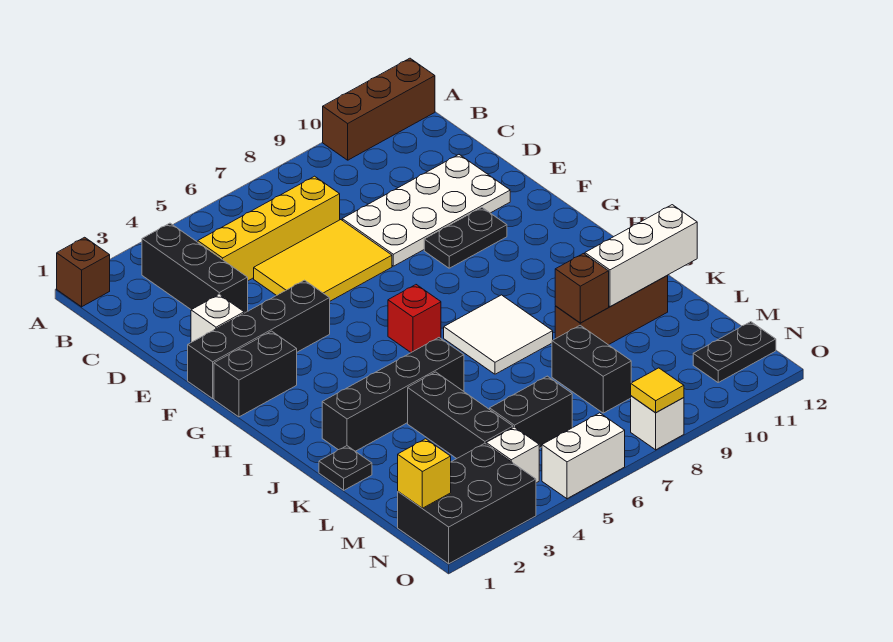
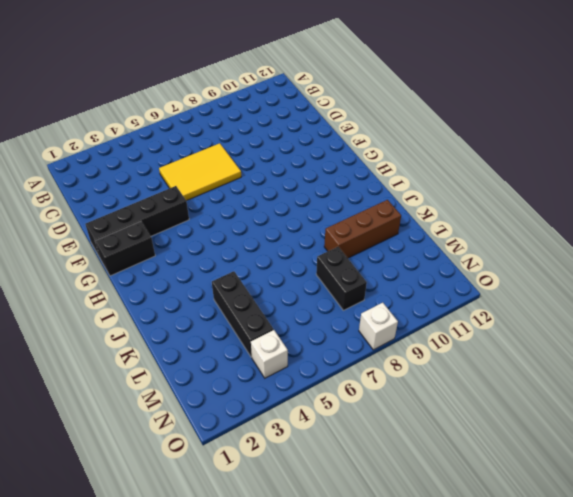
none -> brown brick A1 level 1
none -> brown brick A10:A12 level 1
none -> black brick B3:D3 level 1

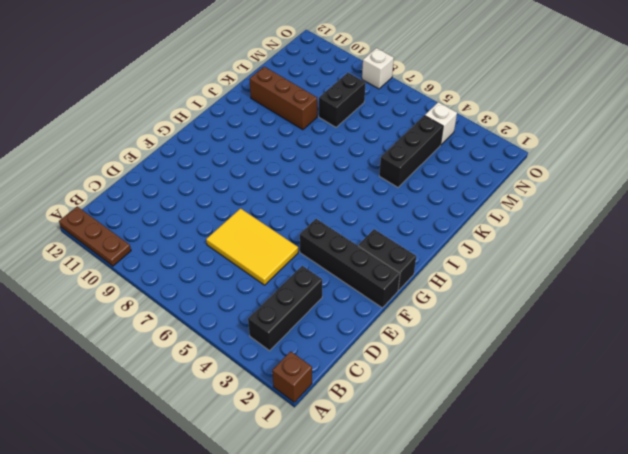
brown plate A10:A12 level 1 -> brown brick A10:A12 level 1
none -> yellow brick C4:C7 level 1
none -> white plate D8:E11 level 1
none -> white brick E2 level 1

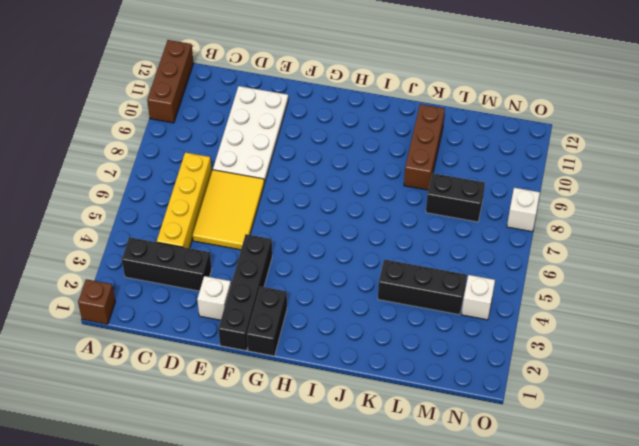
none -> black plate F9:F10 level 1
none -> red brick H6 level 1
none -> white tile I7:J8 level 1

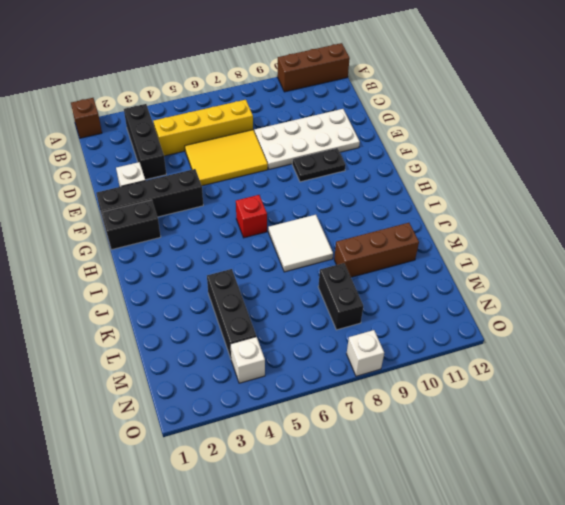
none -> black brick J2:J5 level 1
none -> black plate K1 level 1
none -> black brick M5:M6 level 1

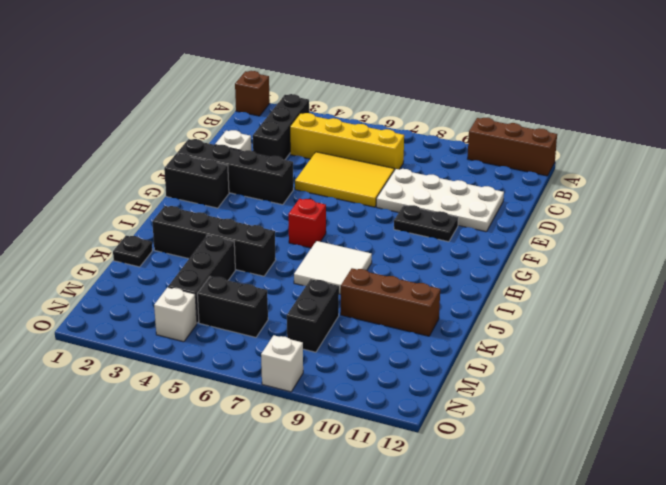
none -> black brick N1:O3 level 1
none -> black plate N11:N12 level 1
none -> white brick O5:O6 level 1

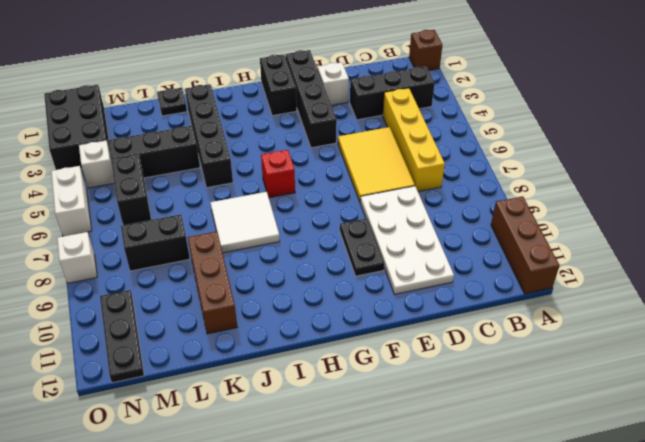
black plate N10:N12 level 1 -> black plate N11:N12 level 1
none -> brown brick K9 level 2
none -> white brick K10:K12 level 2
none -> yellow brick N1 level 2

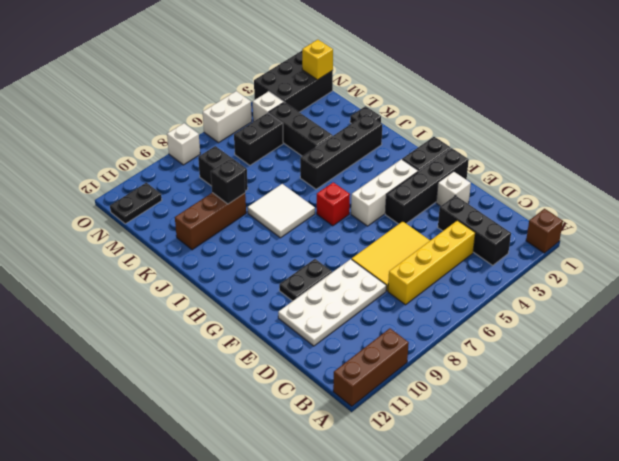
white brick G3:G5 level 1 -> white brick K10:K12 level 2
black brick K9 level 2 -> brown brick K9 level 2
none -> yellow tile O8 level 2

